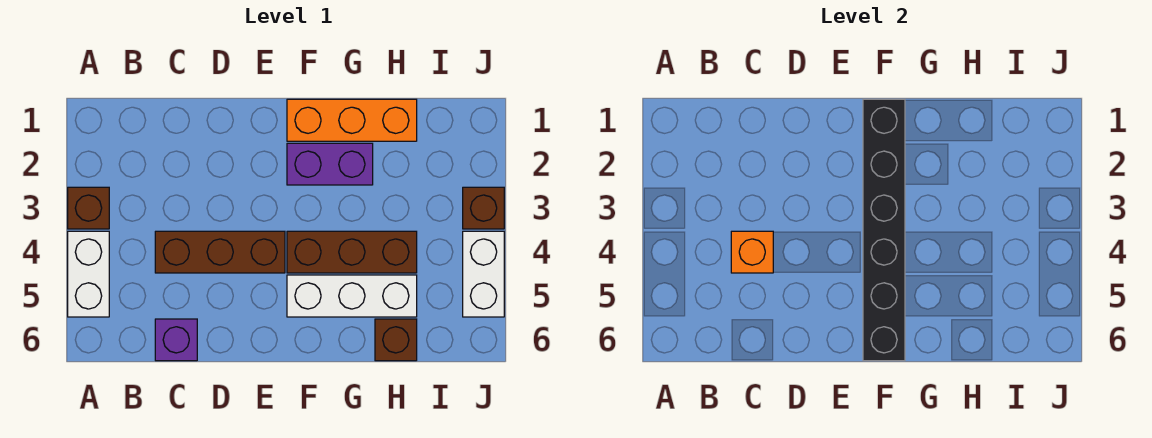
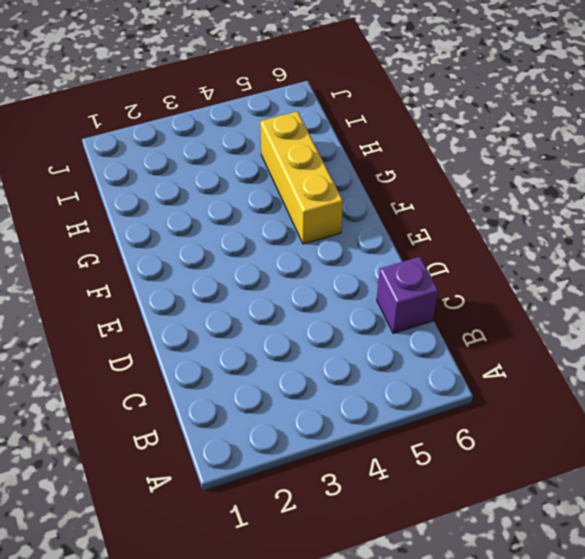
yellow brick F5:H5 level 1 -> white brick F5:H5 level 1
none -> brown brick A3 level 1
none -> white brick A4:A5 level 1
none -> brown brick C4:E4 level 1

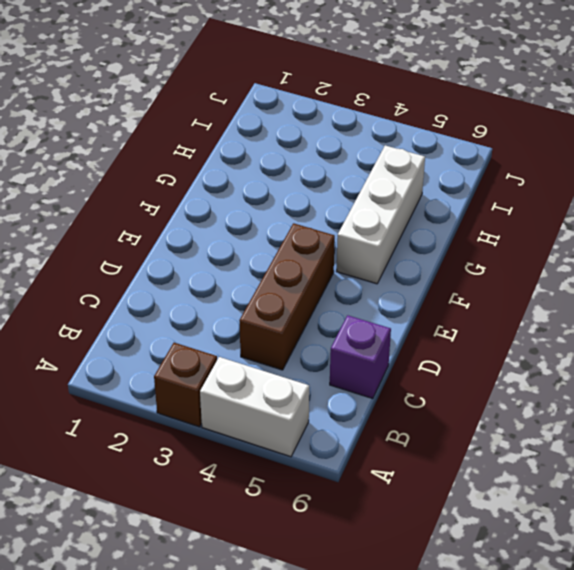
none -> orange brick F1:H1 level 1
none -> purple brick F2:G2 level 1
none -> brown brick F4:H4 level 1

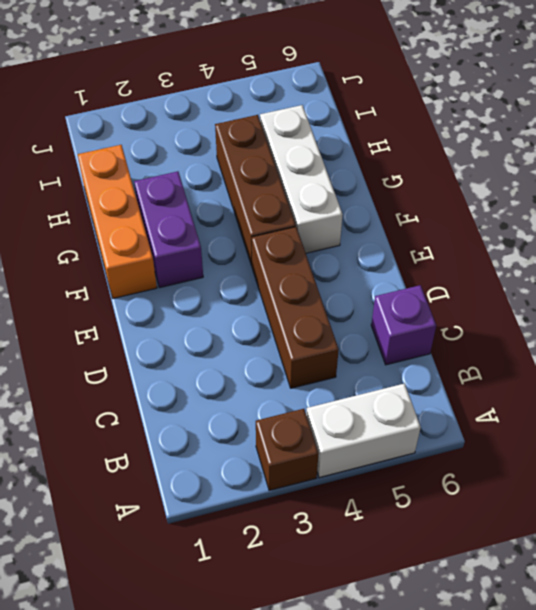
none -> brown brick H6 level 1
none -> brown brick J3 level 1
none -> white brick J4:J5 level 1

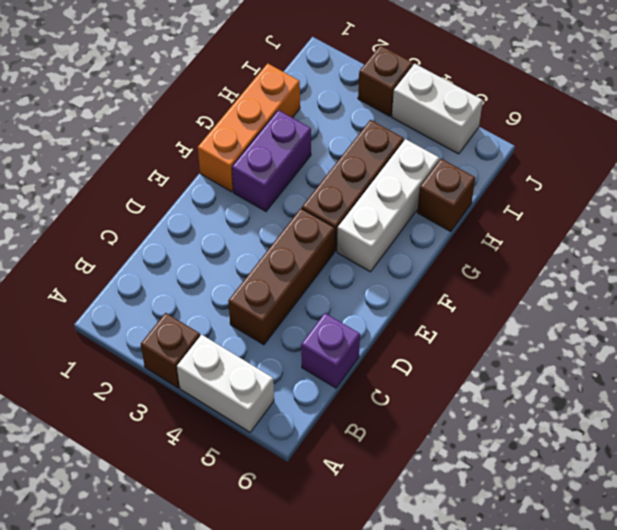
none -> orange brick C4 level 2
none -> black brick F1:F6 level 2

